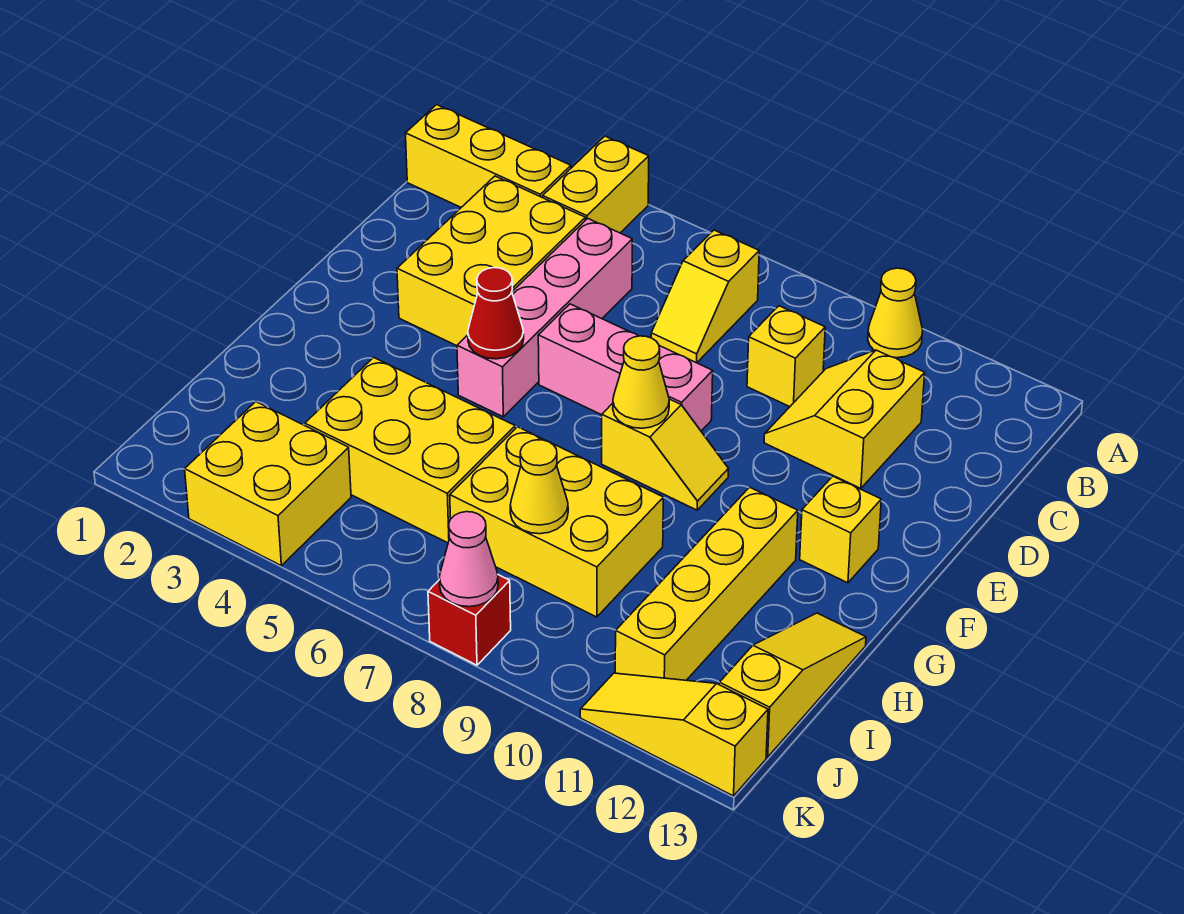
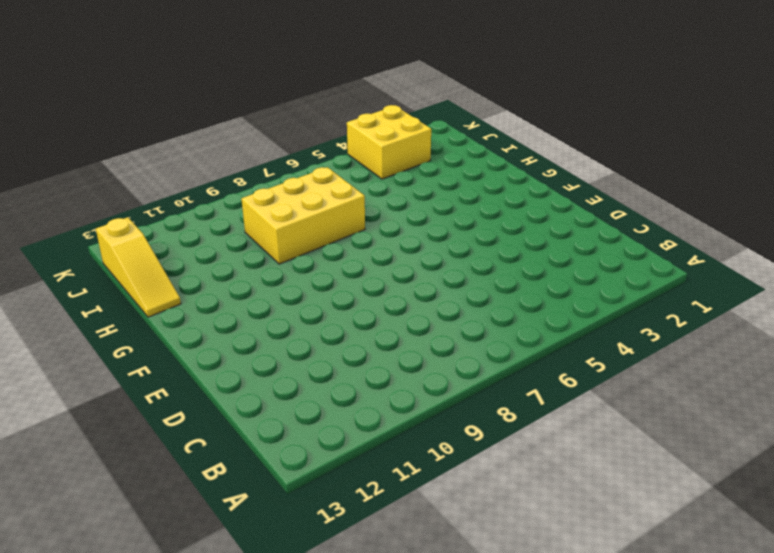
none -> yellow brick A4:B4 level 1
none -> yellow cone A10 level 1
none -> yellow brick B1:B3 level 1

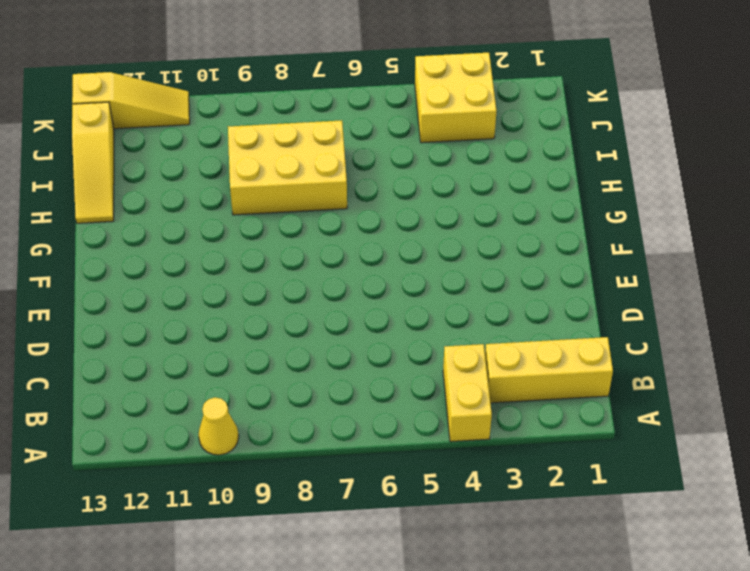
none -> yellow slope B7:C7 level 1 top B
none -> yellow brick C3:E4 level 1
none -> pink brick C5:F5 level 1

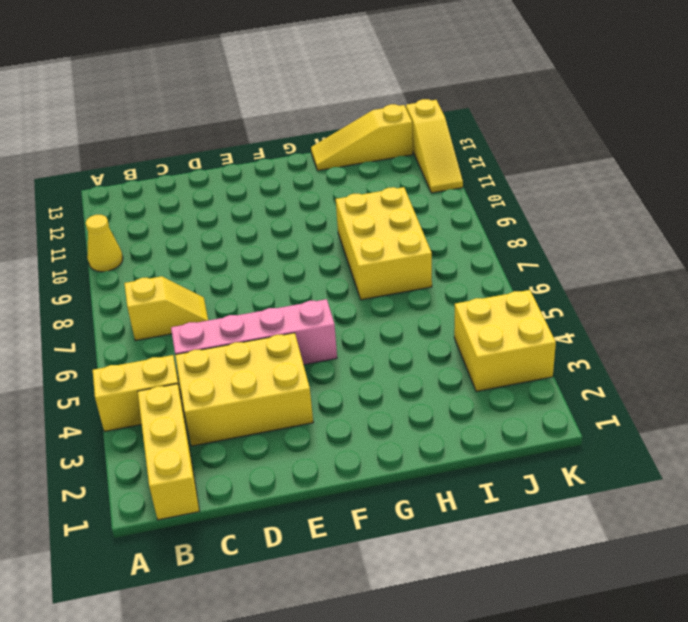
none -> yellow brick C9 level 1
none -> yellow slope C10:D11 level 1 top 11
none -> pink brick E6:E8 level 1

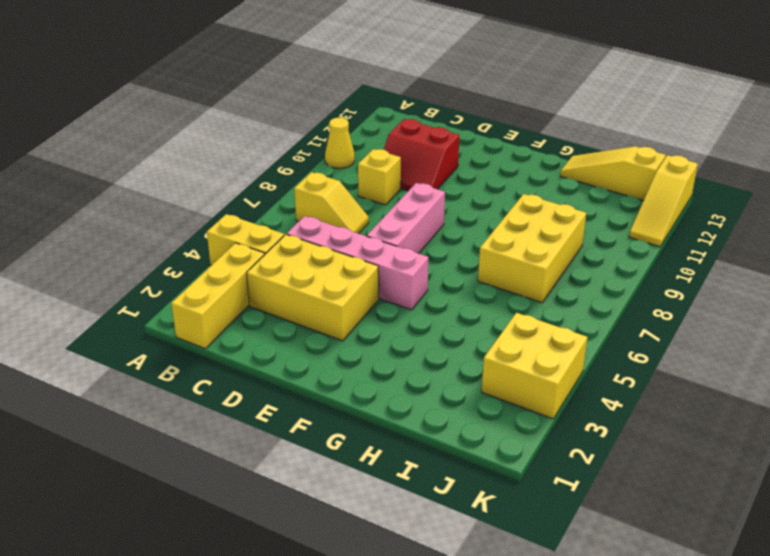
red slope C10:D11 level 1 top 11 -> yellow slope C10:D11 level 1 top 11
none -> yellow slope F8:F9 level 1 top 8
none -> yellow brick F12 level 1
none -> yellow brick G11:J11 level 1

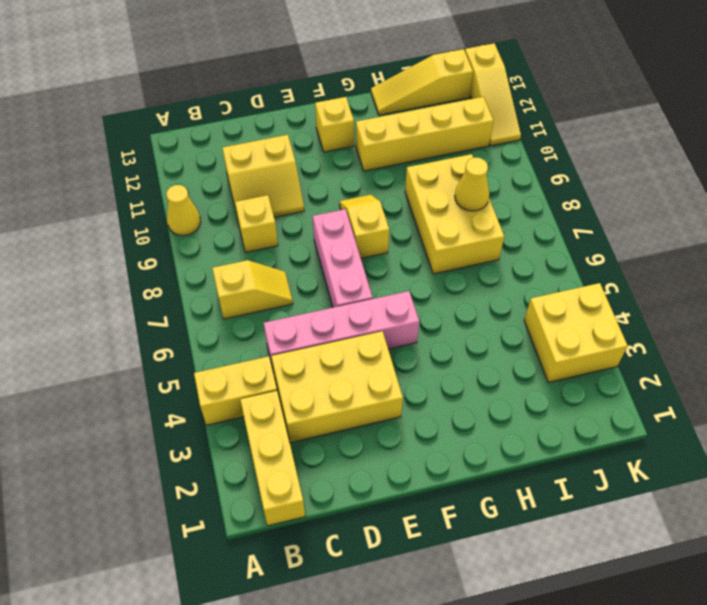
none -> yellow brick H4:I6 level 1
none -> red brick K8 level 1
none -> red cone F5 level 2

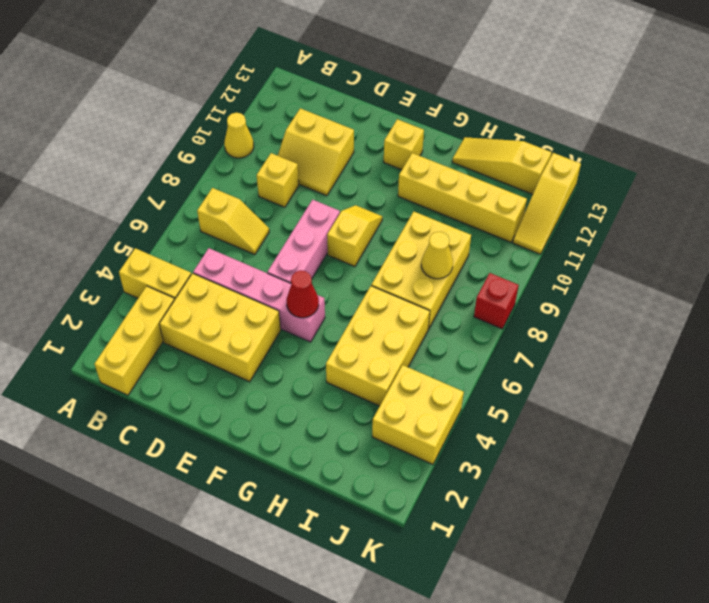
none -> yellow cone F8 level 2
none -> pink cone K8 level 2

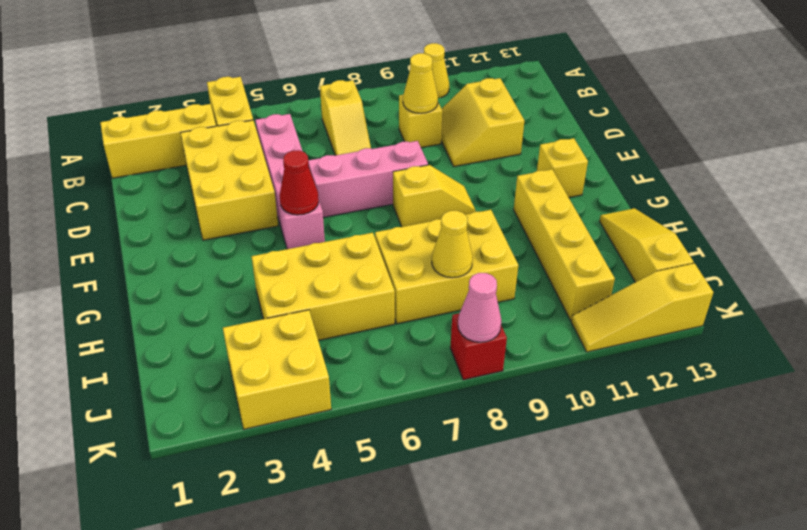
yellow cone C9 level 2 -> yellow cone F8 level 2

